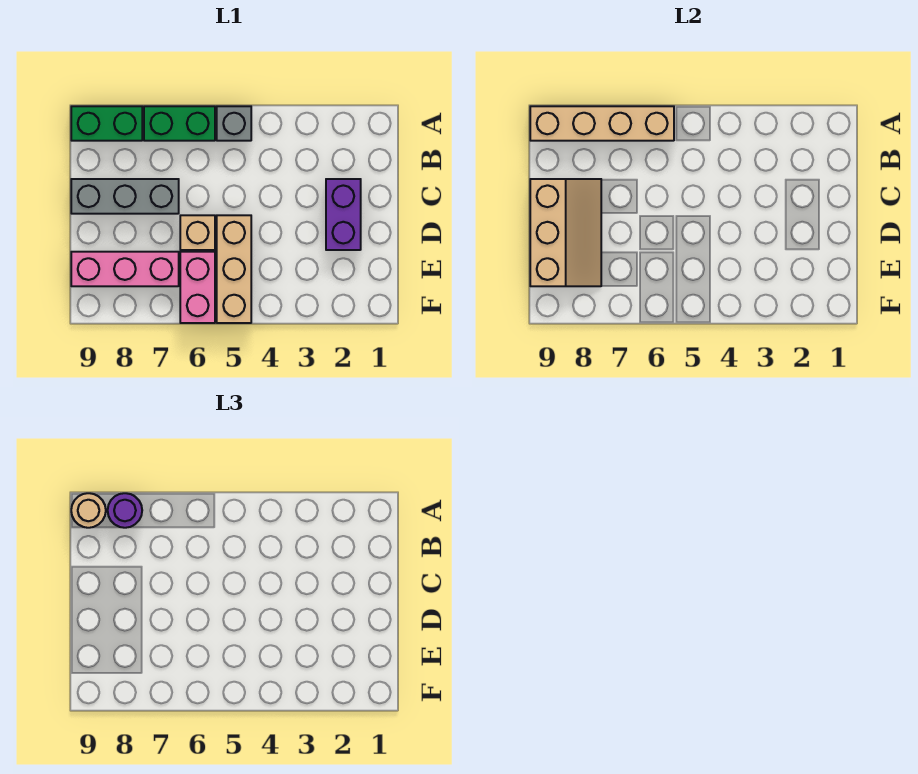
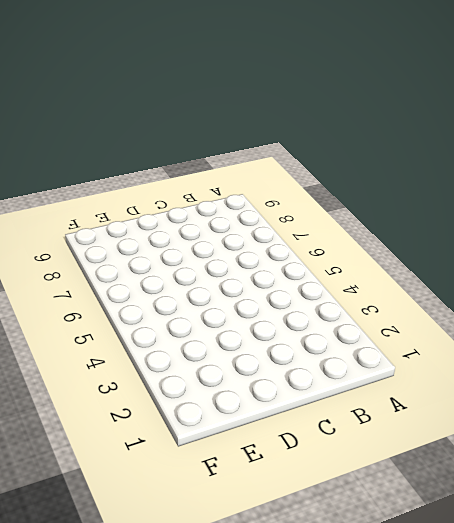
none -> grey brick A5 level 1
none -> green brick A6:A7 level 1
none -> green brick A8:A9 level 1

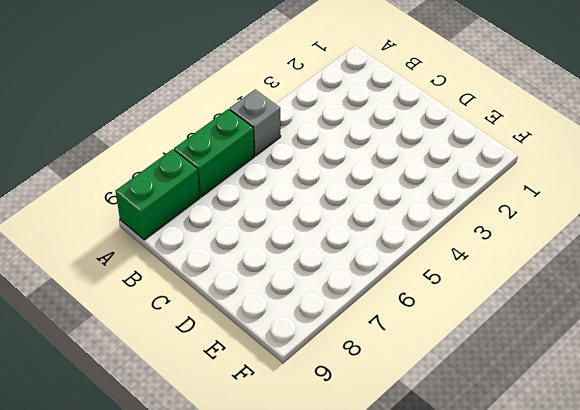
none -> purple brick C2:D2 level 1
none -> grey brick C7:C9 level 1
none -> tan brick D5:F5 level 1

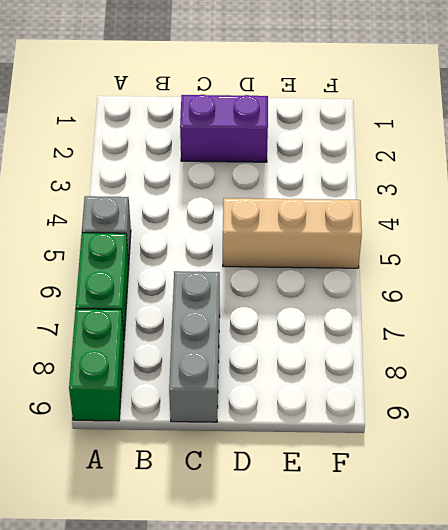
none -> tan brick D6 level 1
none -> pink brick E6:F6 level 1
none -> pink brick E7:E9 level 1

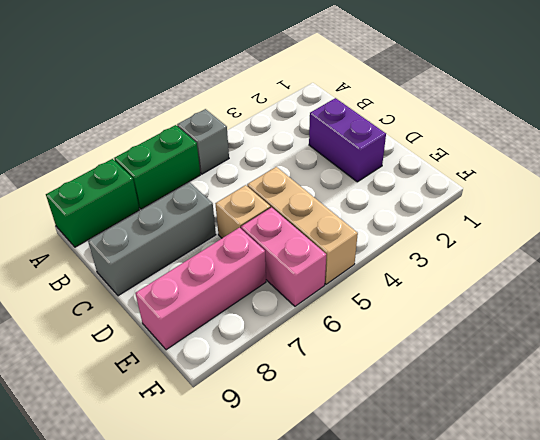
none -> tan brick A6:A9 level 2
none -> tan slope C8:E9 level 2 top 9
none -> purple round brick A8 level 3

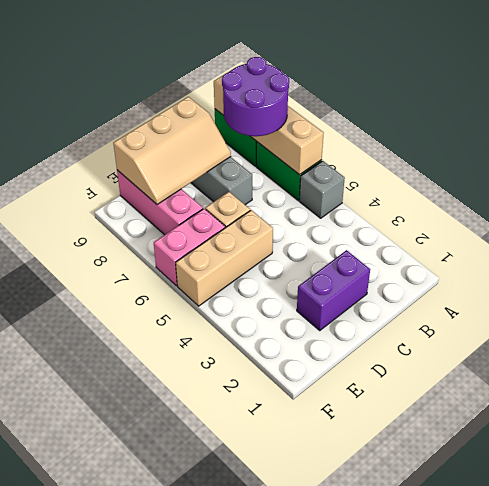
purple round brick A7:B8 level 3 -> purple round brick A8 level 3
none -> tan round brick A9 level 3

